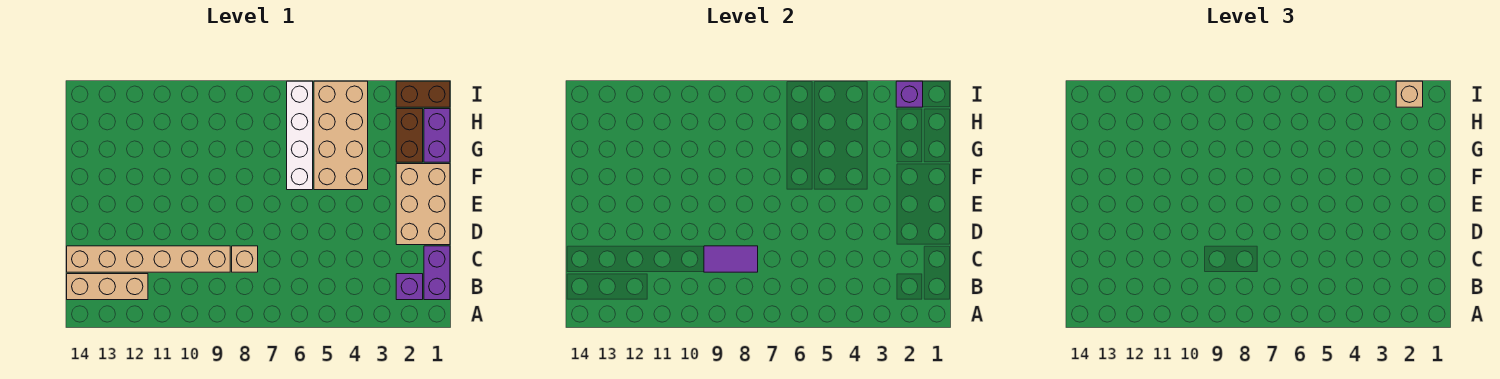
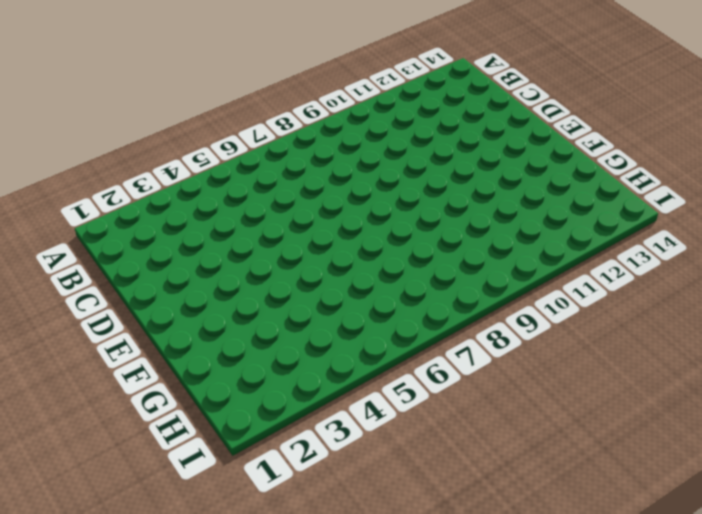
none -> purple brick B1:C1 level 1
none -> purple brick B2 level 1
none -> tan brick B12:B14 level 1

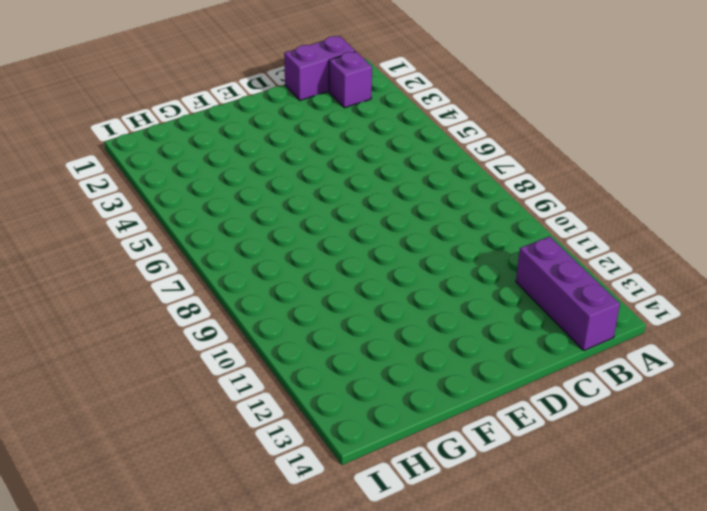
purple brick B12:B14 level 1 -> tan brick B12:B14 level 1
none -> tan brick C8 level 1
none -> tan brick C9:C14 level 1
none -> tan brick D1:F2 level 1

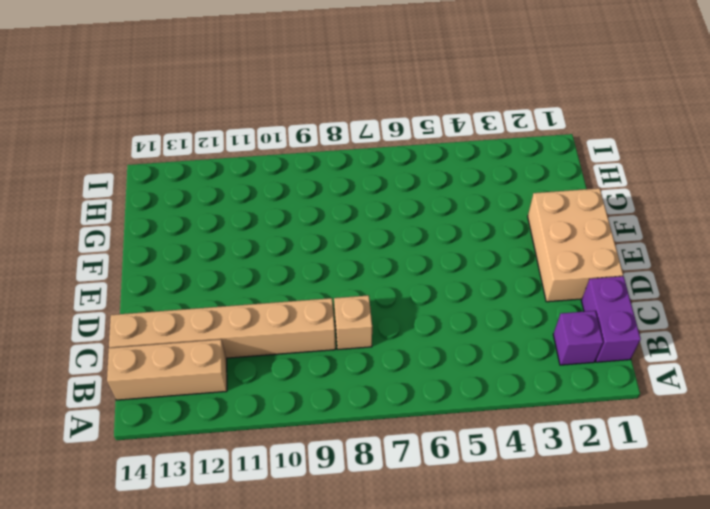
none -> tan brick F4:I5 level 1
none -> white brick F6:I6 level 1
none -> purple brick G1:H1 level 1

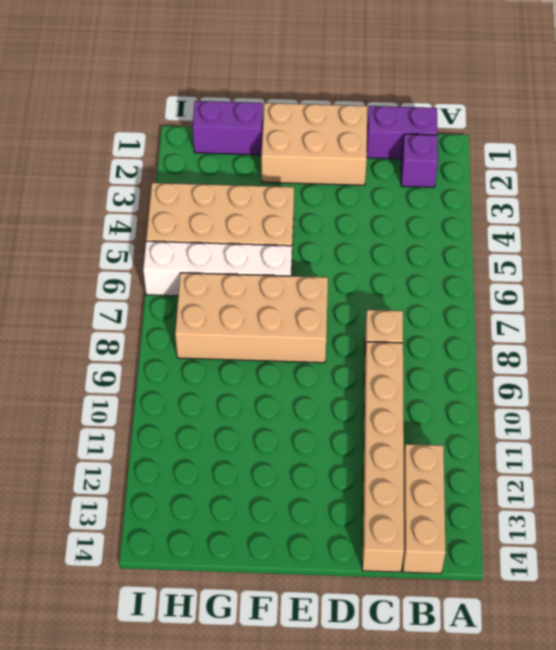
tan brick E7:H8 level 1 -> none
none -> brown brick G2:H2 level 1
none -> brown brick I1:I2 level 1
none -> purple tile C8:C9 level 2

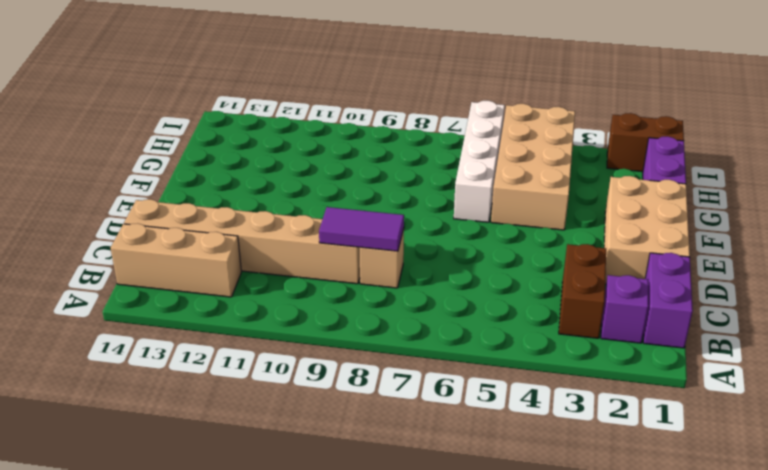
brown brick B3:C3 level 1 -> brown brick G2:H2 level 1
none -> purple brick I2 level 2
none -> tan brick I2 level 3

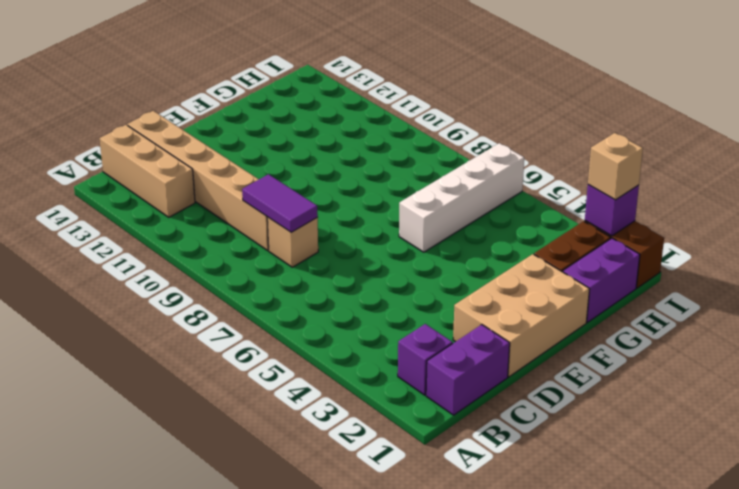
none -> tan brick F4:I5 level 1

